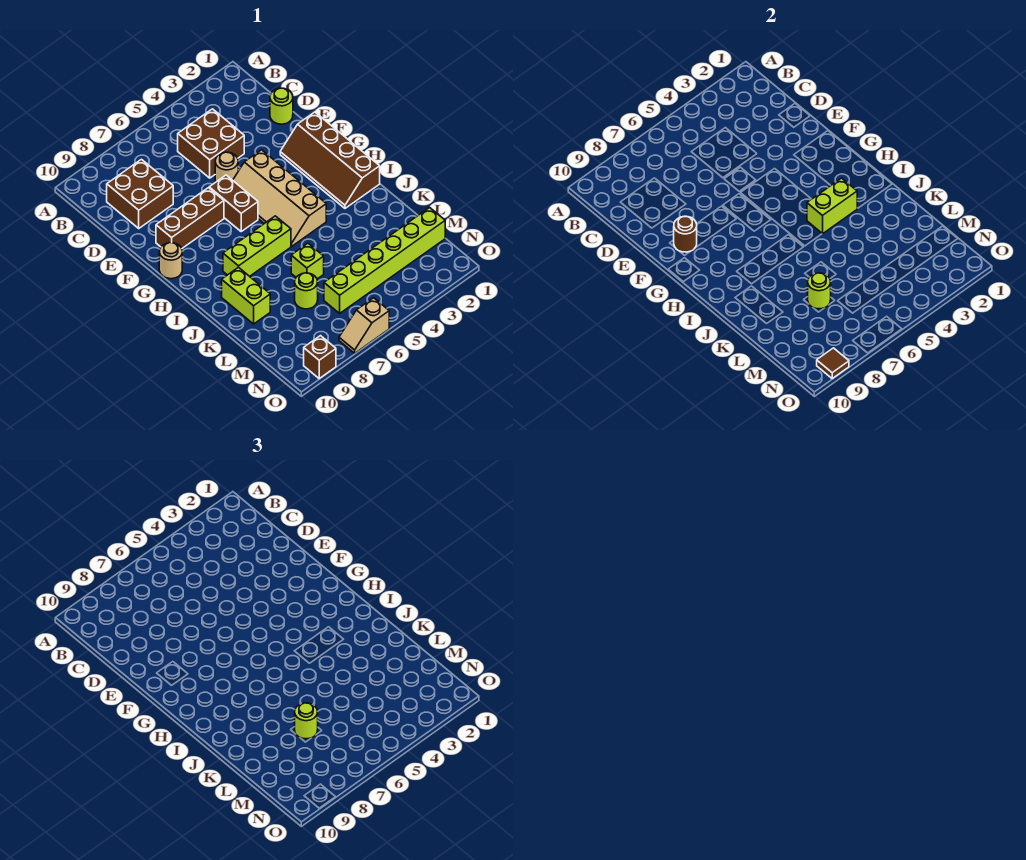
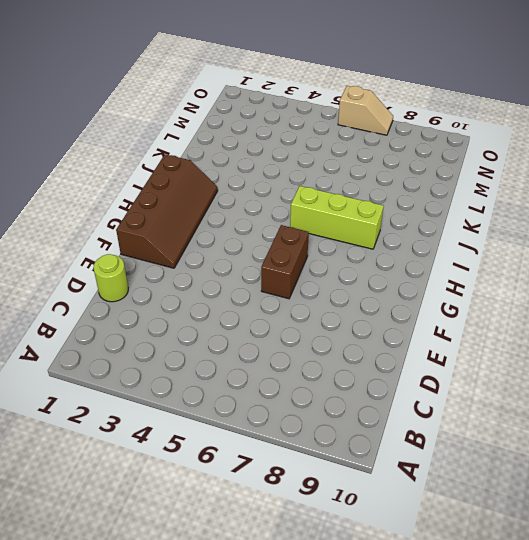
none -> brown brick C4:D5 level 1
none -> brown brick C8:D9 level 1
none -> tan round brick E5 level 1

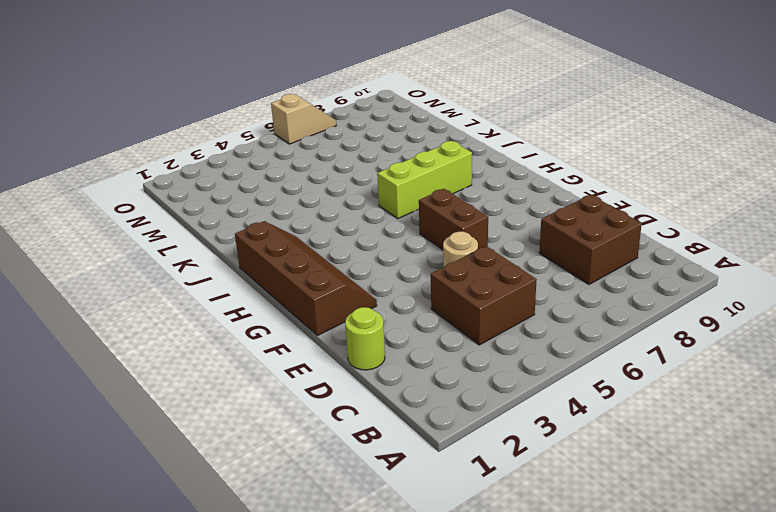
none -> tan slope F4:I5 level 1 top 4
none -> brown brick F7:F9 level 1
none -> tan round brick G10 level 1

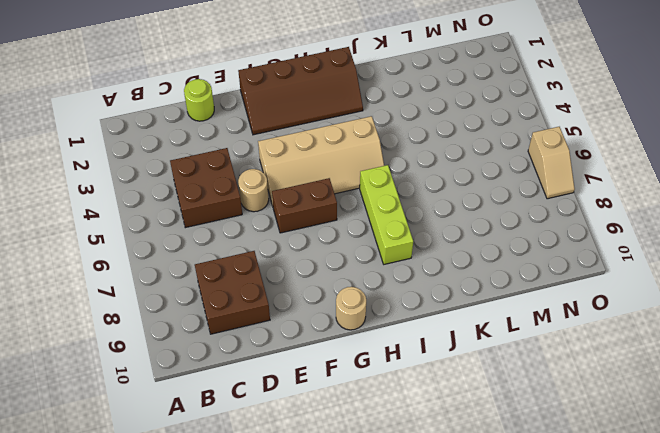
none -> brown brick F7:F9 level 1
none -> lime brick J9:K9 level 1
none -> lime brick K6 level 1

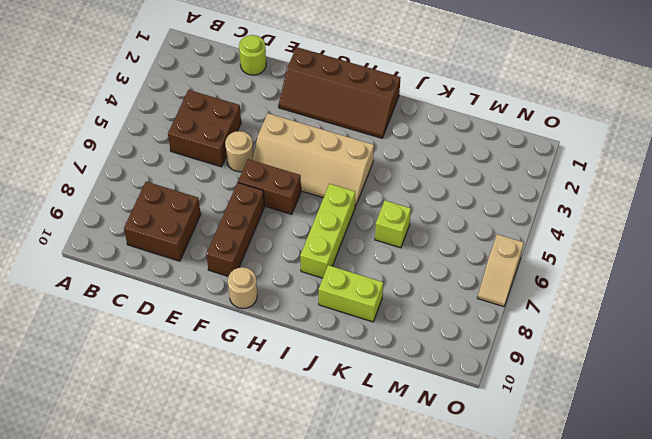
none -> lime round brick L7 level 1
none -> lime brick M1:M6 level 1
none -> brown brick O9 level 1

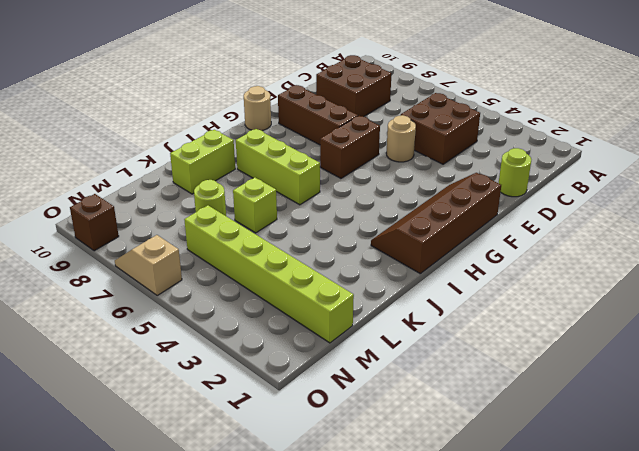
none -> tan slope F4:I5 level 1 top 4
none -> brown round brick F9 level 2
none -> lime brick I3:I4 level 2

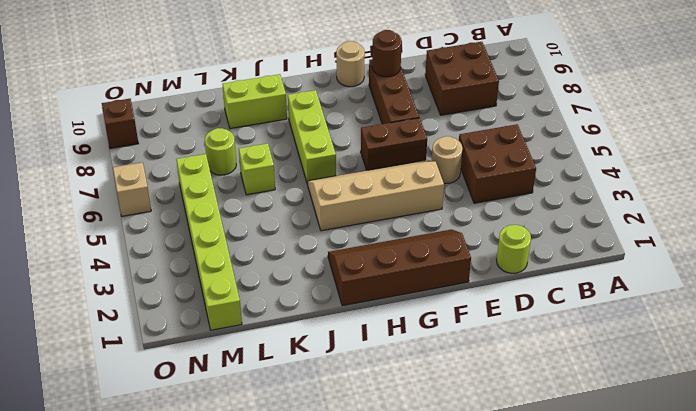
none -> lime brick I3:I4 level 2
none -> lime round brick L7 level 2
none -> brown tile O9 level 2

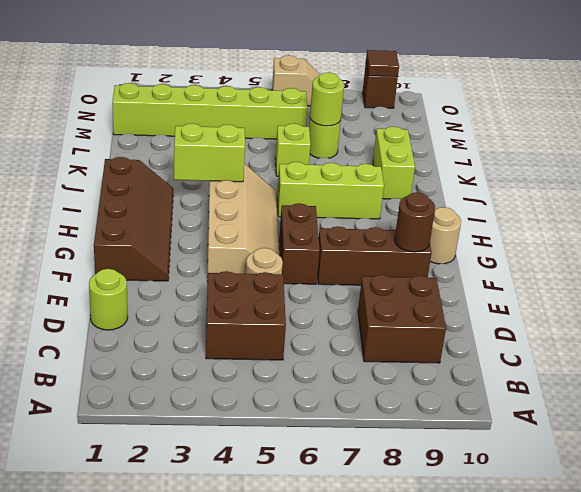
none -> lime round brick L7 level 3

